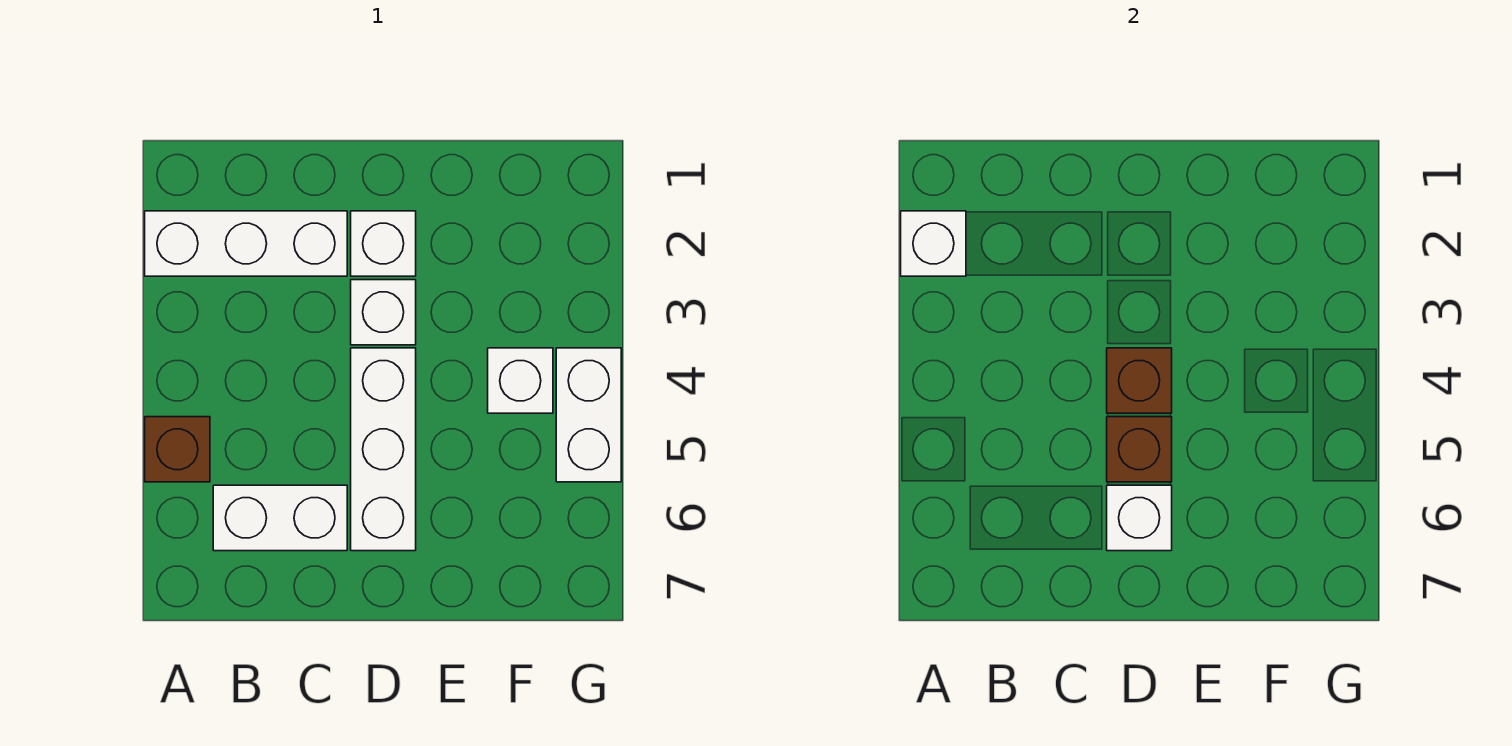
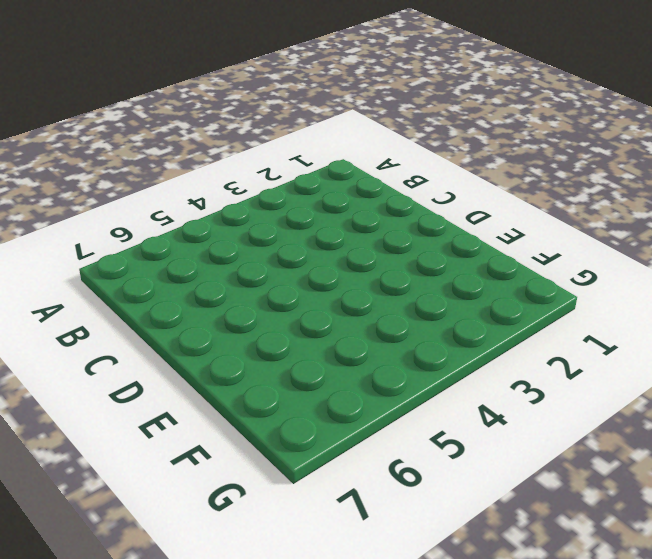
none -> white brick A2:C2 level 1
none -> brown brick A5 level 1
none -> white brick B6:C6 level 1

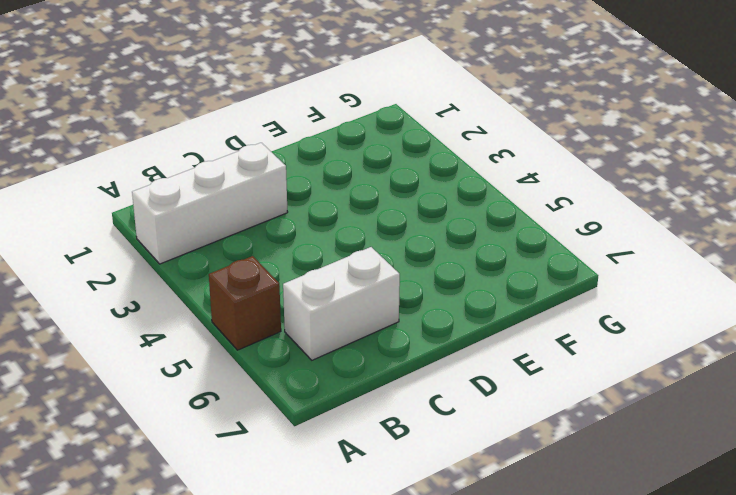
none -> white brick D2 level 1
none -> white brick D3 level 1
none -> white brick D4:D6 level 1

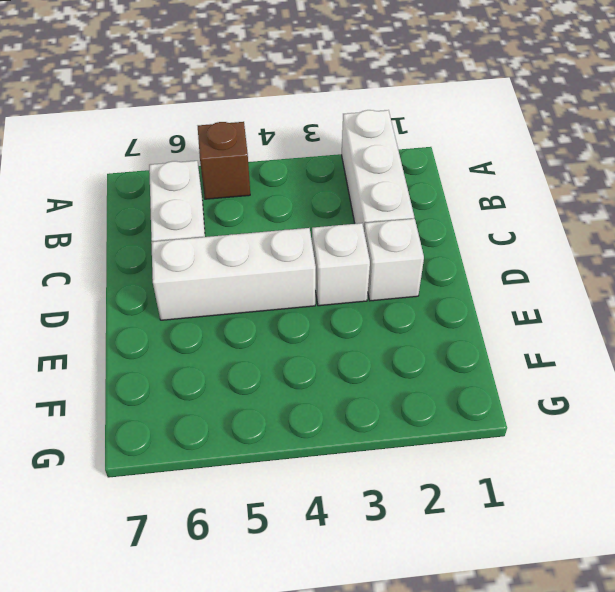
none -> white brick F4 level 1
none -> white brick G4:G5 level 1
none -> white brick A2 level 2

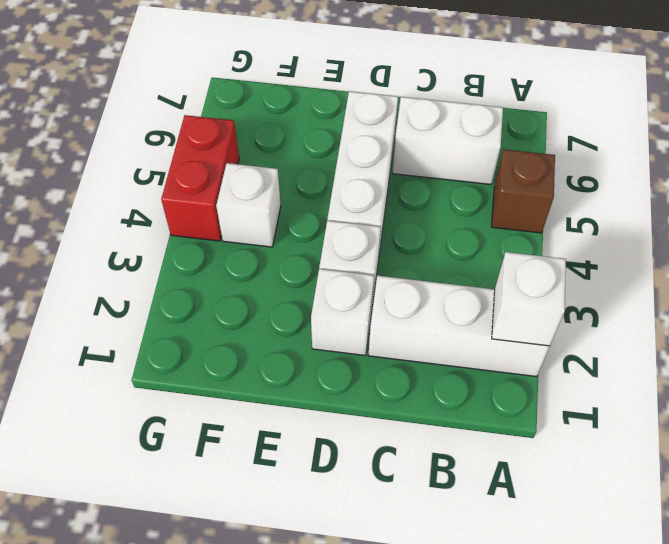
red brick G4:G5 level 1 -> white brick G4:G5 level 1
none -> brown brick D4 level 2
none -> brown brick D5 level 2
none -> white brick D6 level 2

